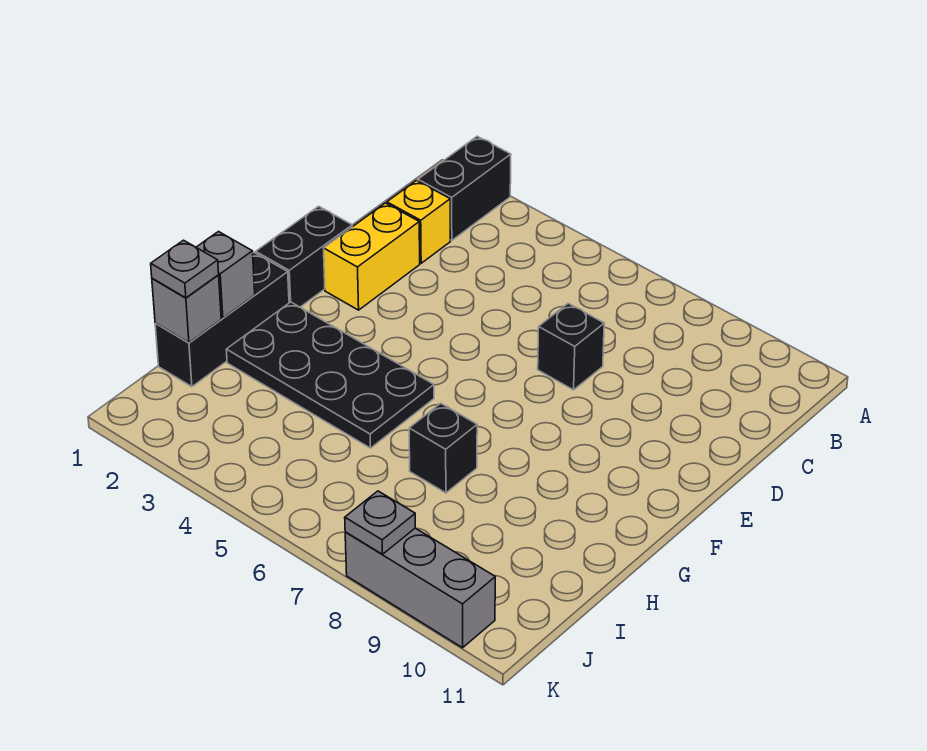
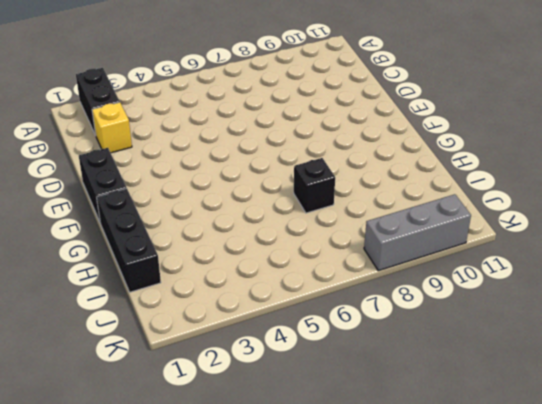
none -> yellow brick D2:E2 level 1
none -> black brick D7 level 1
none -> black plate G2:H5 level 1

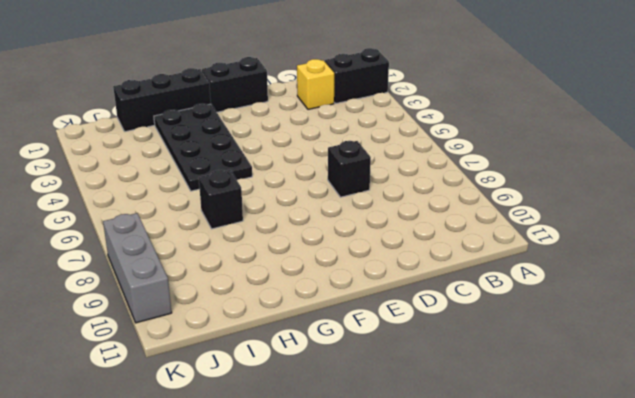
none -> yellow brick D2:E2 level 1
none -> grey brick H1 level 2
none -> grey brick I1 level 2

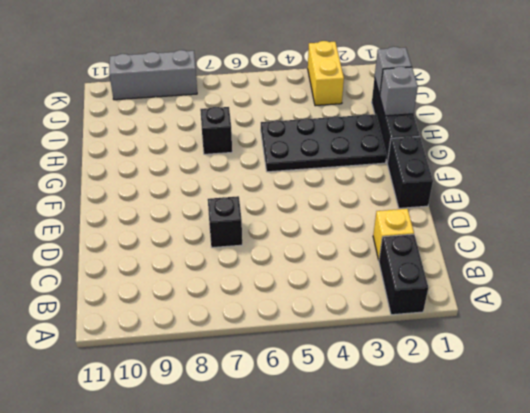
yellow brick J3:K3 level 1 -> yellow brick D2:E2 level 1
none -> grey plate K8 level 2
none -> grey plate I1 level 3

